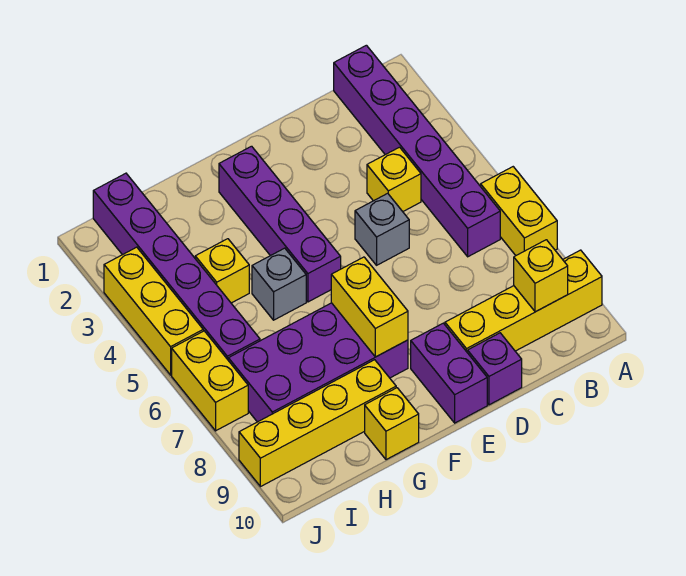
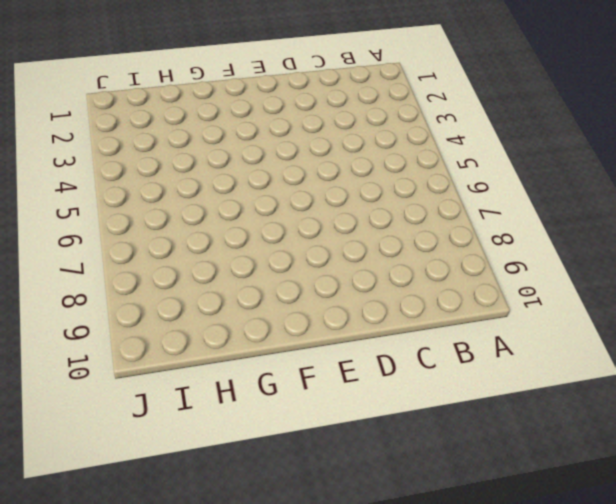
none -> yellow brick A6:A7 level 1
none -> yellow brick A9:D9 level 1
none -> purple brick B1:B6 level 1

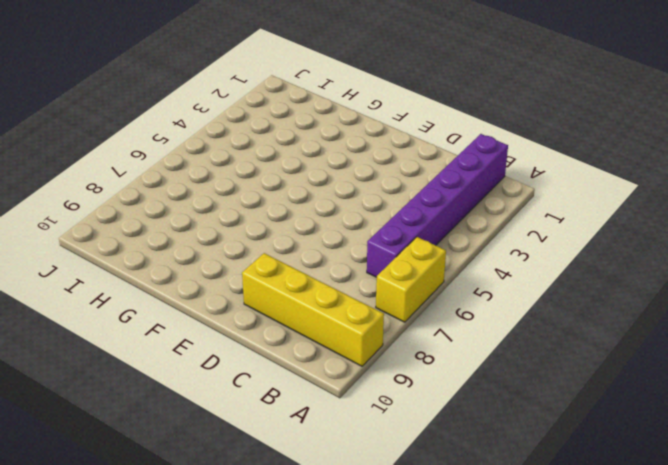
none -> yellow brick C4 level 1
none -> grey brick D5 level 1
none -> purple brick D10 level 1

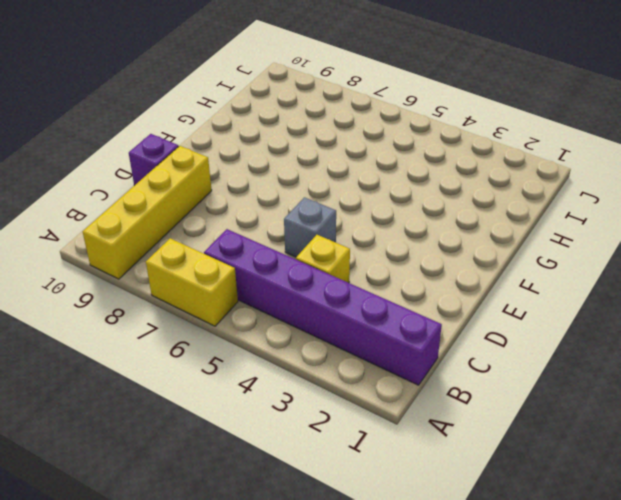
none -> purple brick E9:E10 level 1
none -> purple brick F2:F5 level 1
none -> purple brick F7:I8 level 1

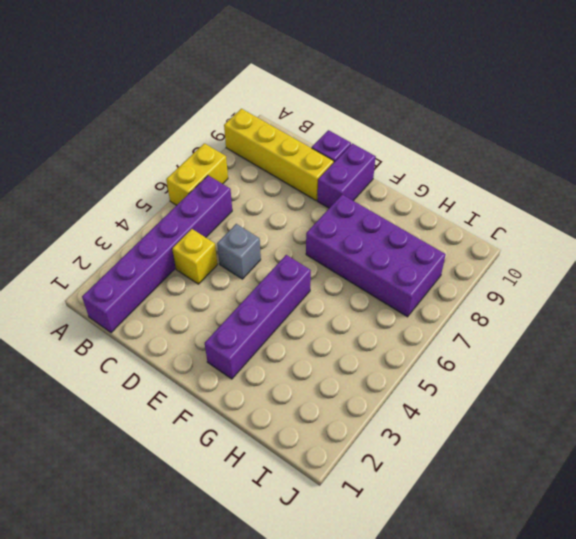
none -> grey brick G5 level 1
none -> yellow brick G9:J9 level 1
none -> yellow brick G10 level 1

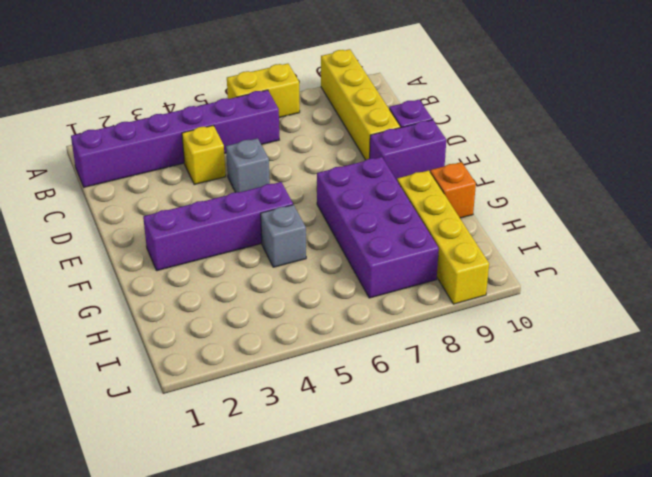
orange brick G10 level 1 -> yellow brick G10 level 1
none -> yellow brick H4 level 1
none -> purple brick I1:I6 level 1
none -> yellow brick J3:J5 level 1

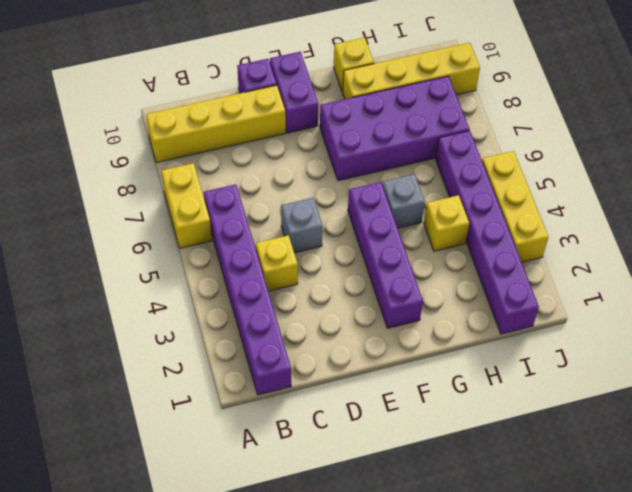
none -> yellow brick J6:J7 level 1
none -> yellow brick B9 level 2
none -> yellow brick F7:F8 level 2

